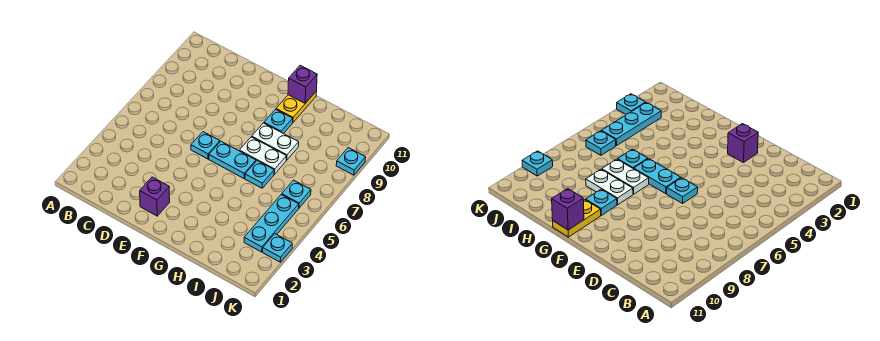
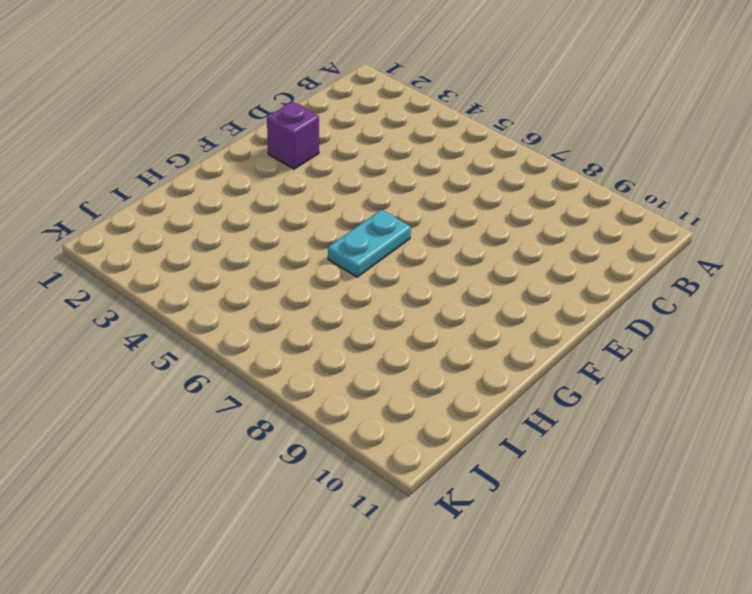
none -> cyan plate E6 level 1
none -> white plate G7:H7 level 1
none -> white plate G8:H8 level 1

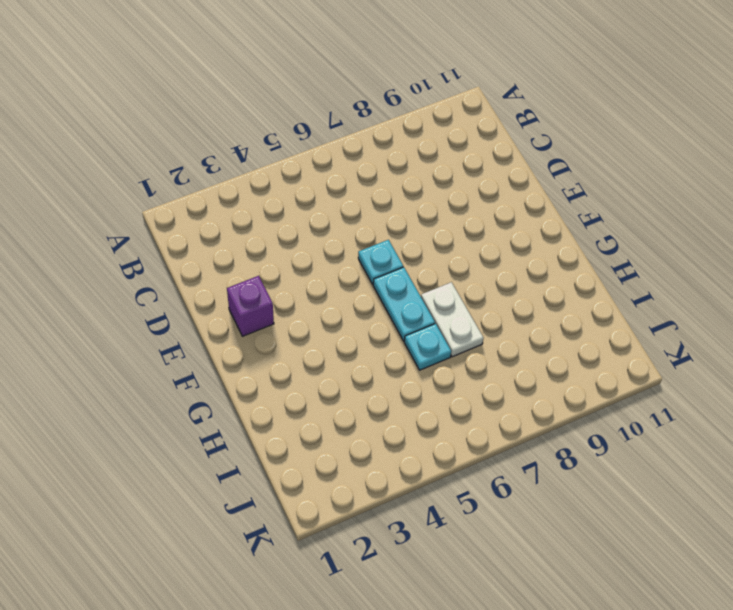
none -> white plate G8:H8 level 1
none -> cyan plate G9 level 1
none -> yellow plate G10:G11 level 1

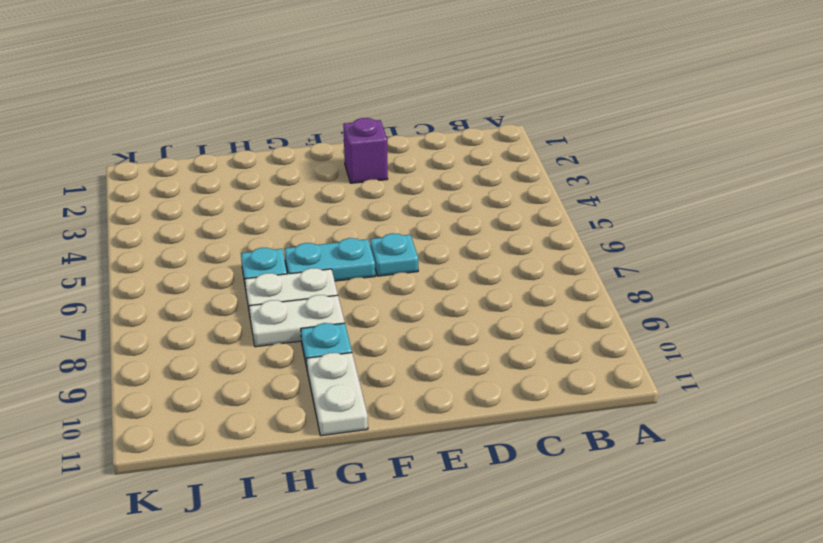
white plate G10:G11 level 1 -> yellow plate G10:G11 level 1
none -> cyan plate J3:J5 level 1
none -> cyan plate J6 level 1
none -> cyan plate K3 level 1

